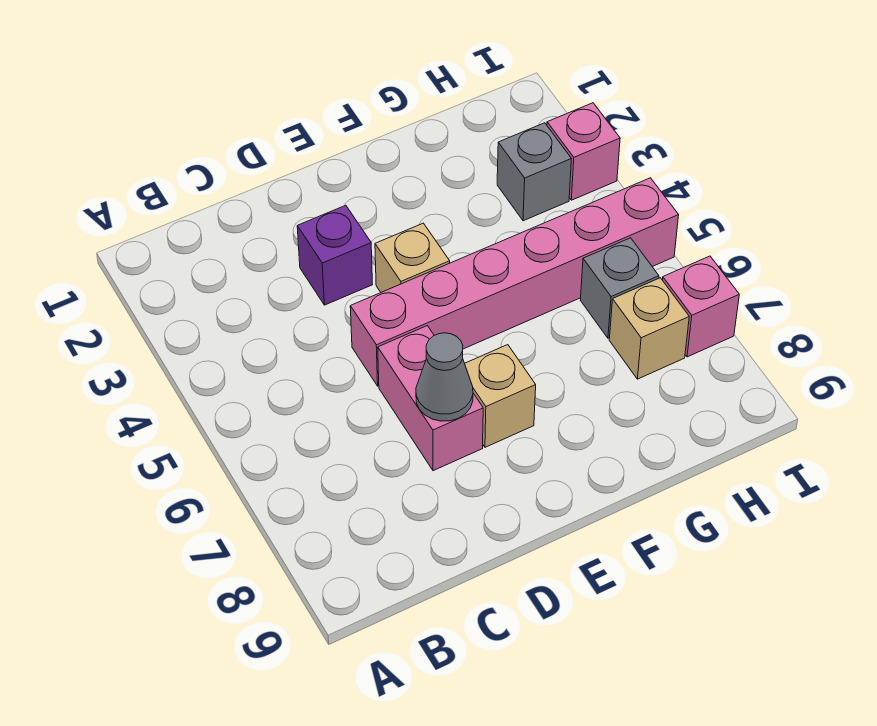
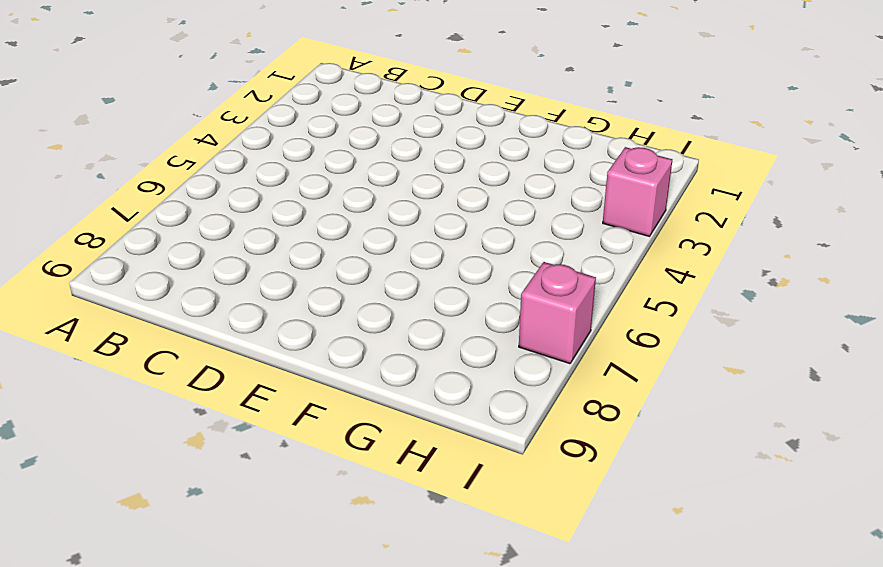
none -> purple brick D3 level 1
none -> pink brick D5:I5 level 1

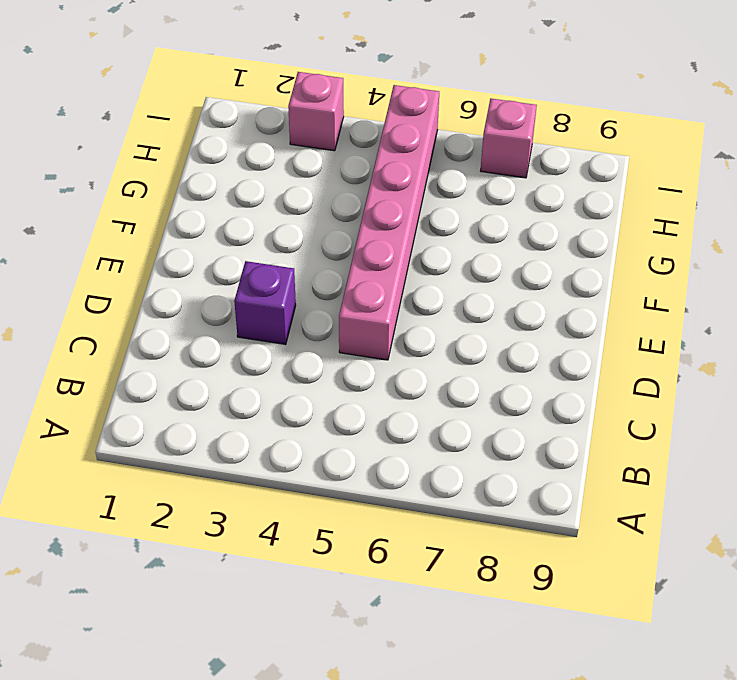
none -> pink brick D6:D7 level 1
none -> tan brick E4 level 1

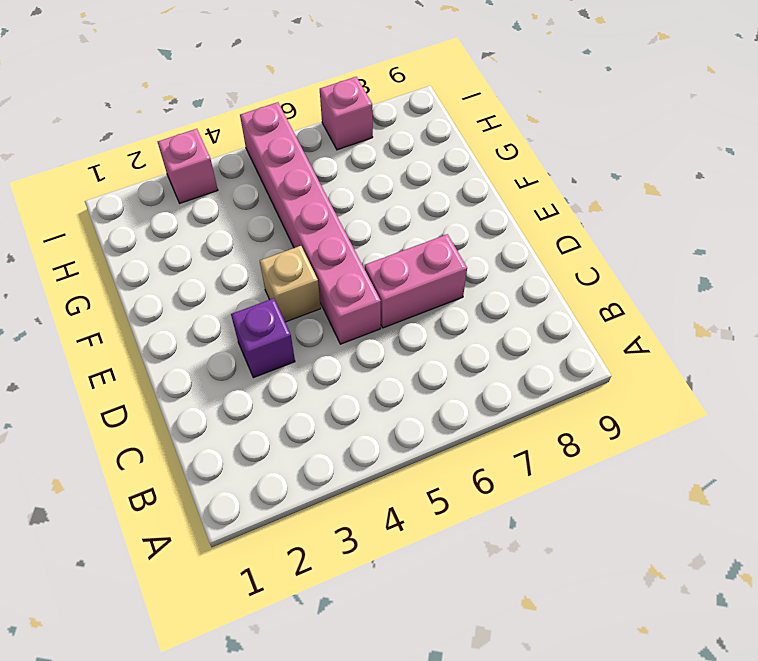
none -> tan brick E7 level 1
none -> grey brick H3 level 1

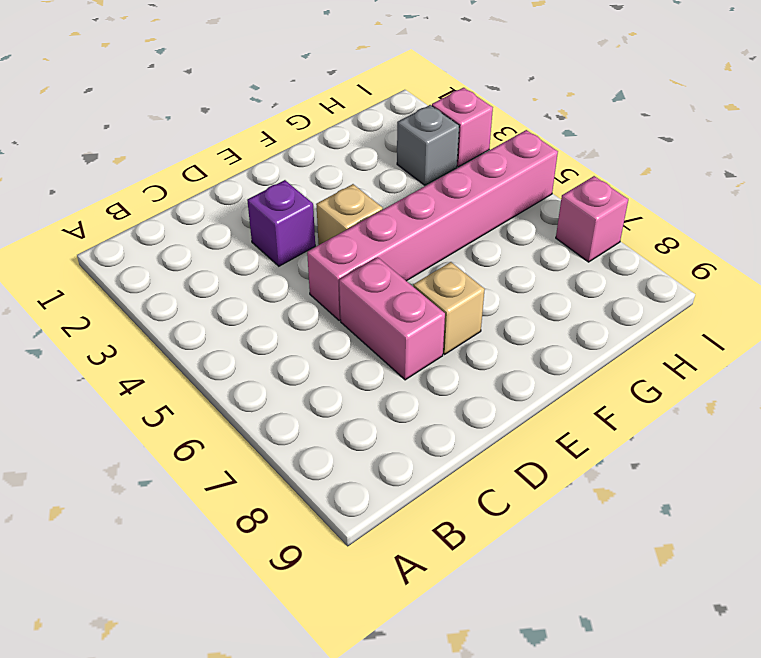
none -> grey brick H6 level 1
none -> tan brick H7 level 1

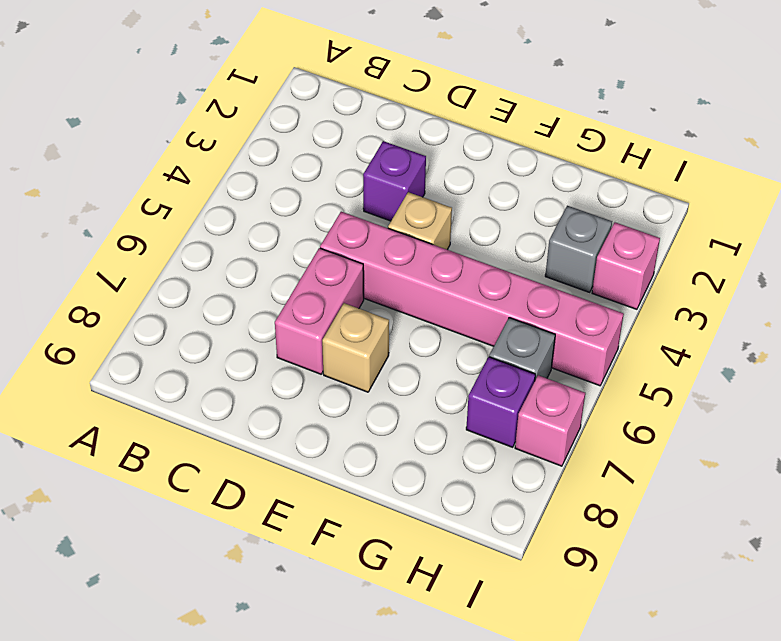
purple brick H7 level 1 -> tan brick H7 level 1
none -> grey cone D7 level 2

